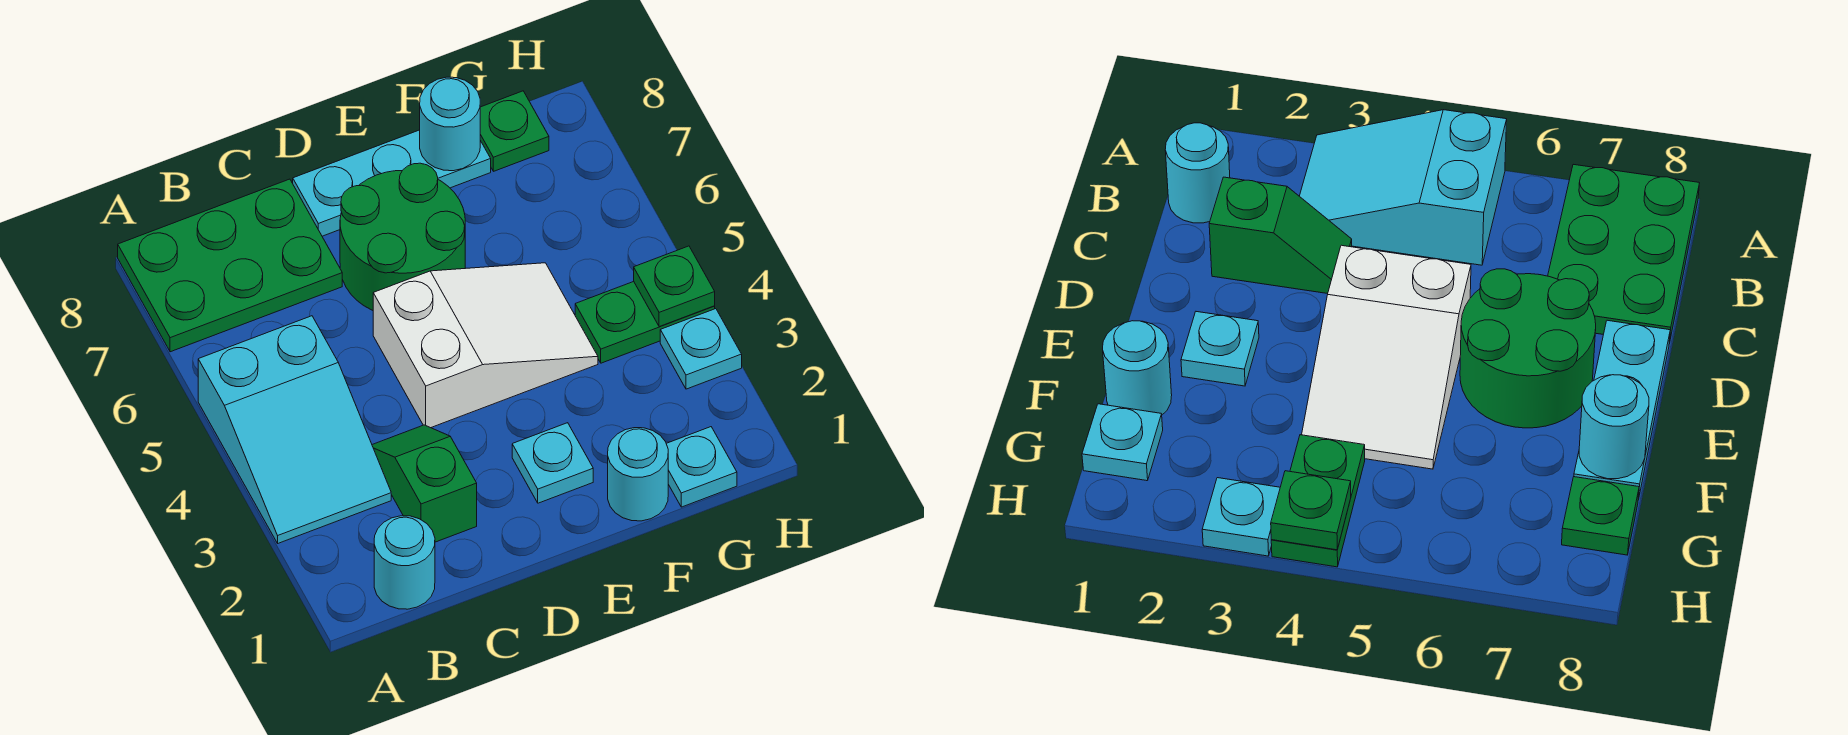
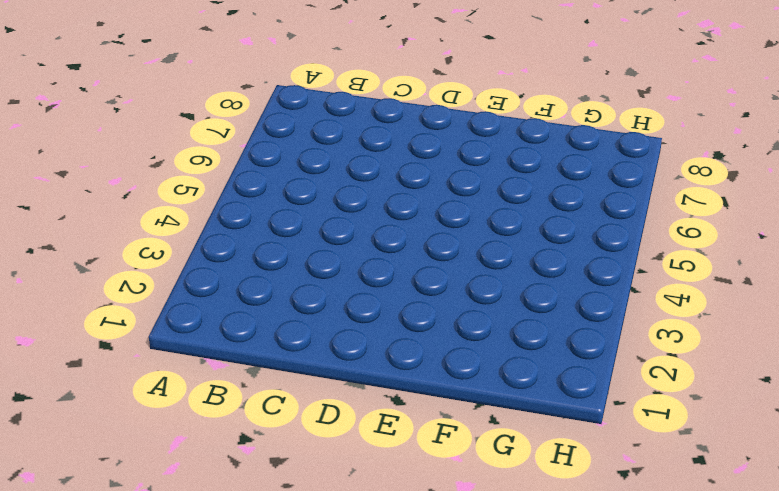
none -> cyan slope A3:B5 level 1 top 5
none -> green plate A7:C8 level 1
none -> cyan round brick B1 level 1

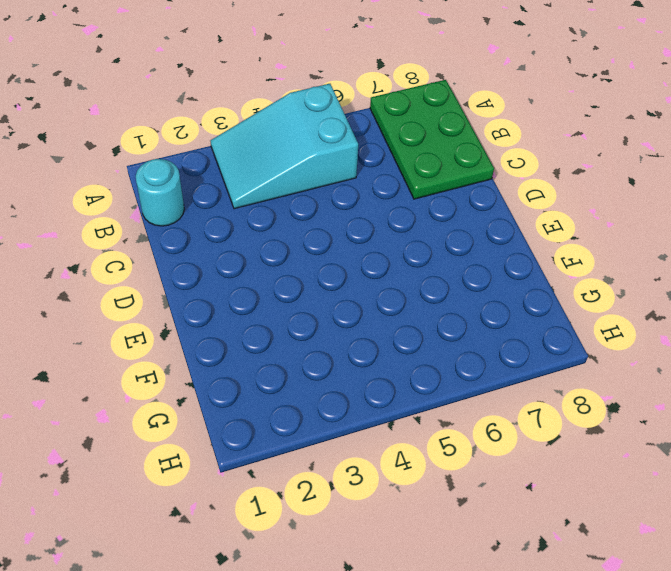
none -> green slope C2:C3 level 1 top 2
none -> white slope D4:F5 level 1 top D
none -> green round brick D6:E7 level 1

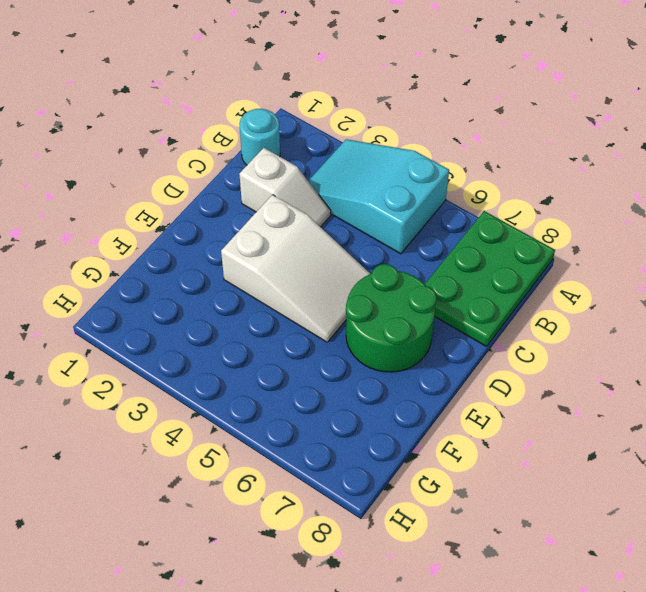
white slope C2:C3 level 1 top 2 -> green slope C2:C3 level 1 top 2
white slope D3:E5 level 1 top 3 -> white slope D4:F5 level 1 top D
none -> cyan plate D8:F8 level 1
none -> cyan plate E2 level 1
none -> cyan round brick F1 level 1

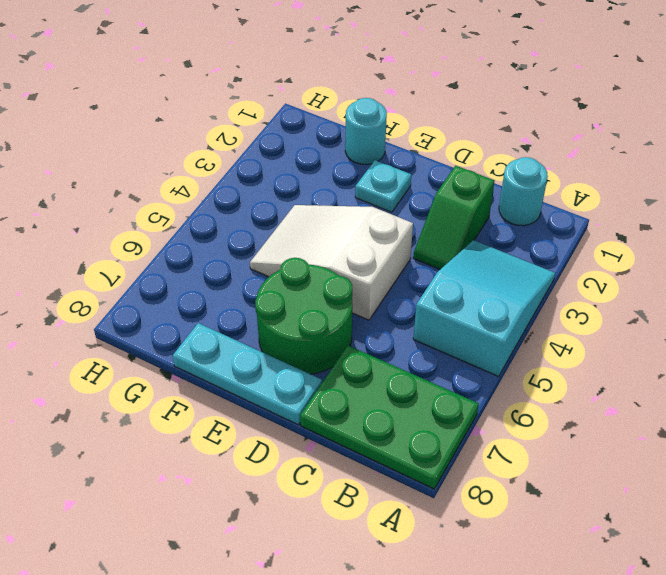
none -> cyan plate G1 level 1
none -> green plate G4:H4 level 1
none -> green plate G8 level 1

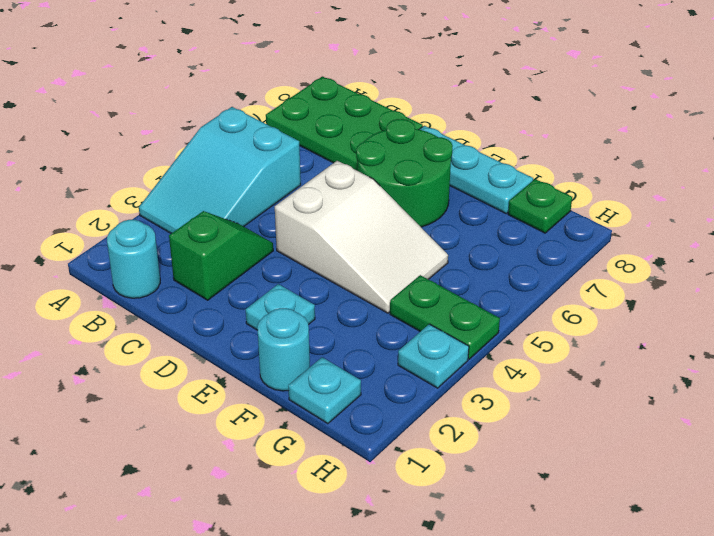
none -> cyan round brick F8 level 2
none -> green plate H4 level 2

